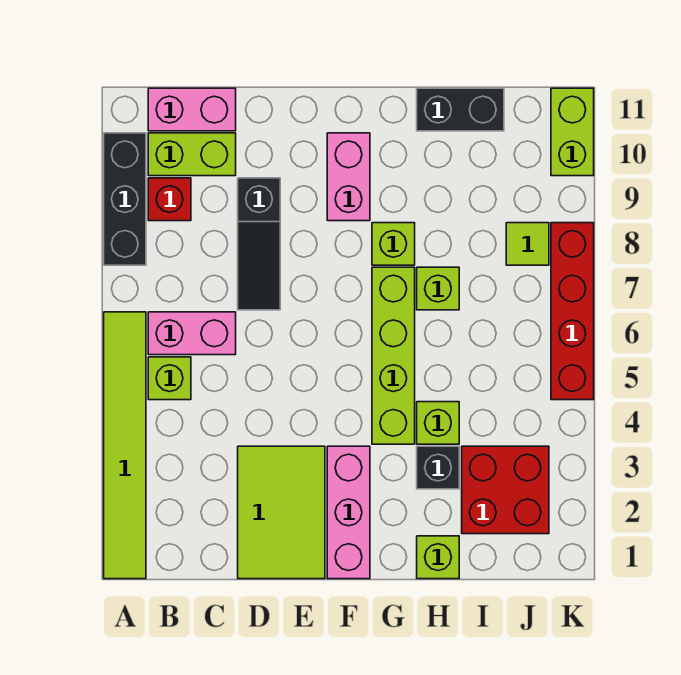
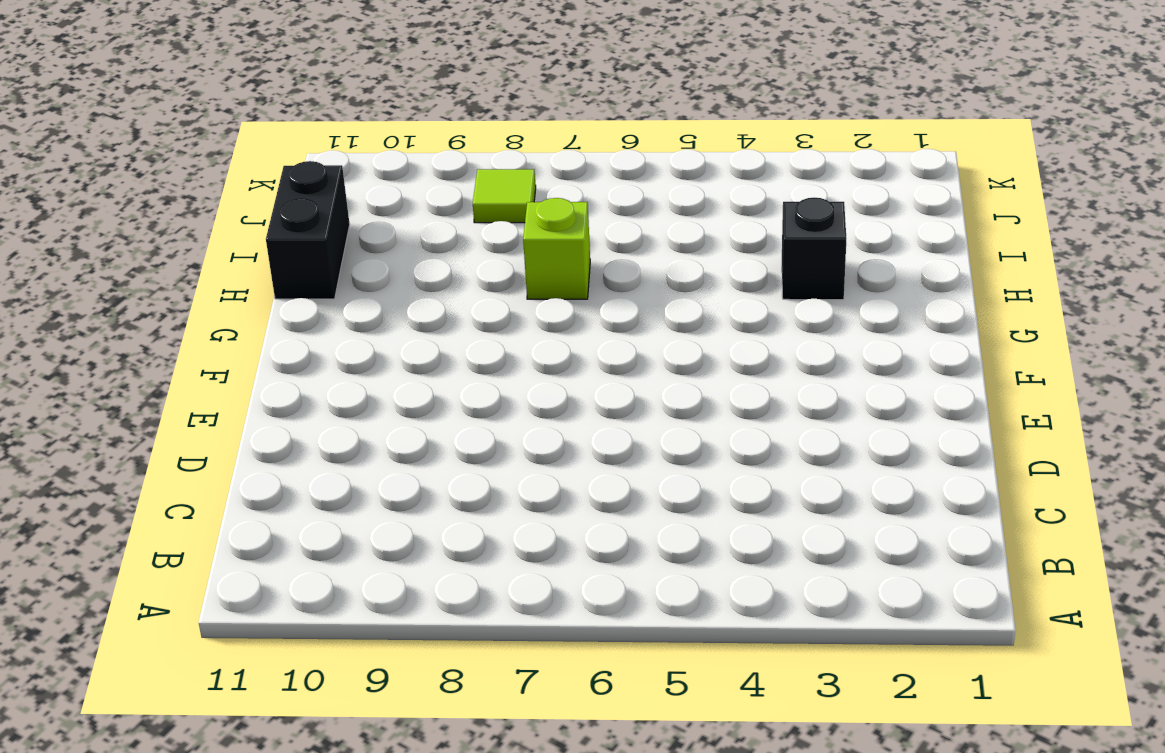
none -> lime tile A1:A6 level 1
none -> black brick A8:A10 level 1
none -> lime brick B5 level 1

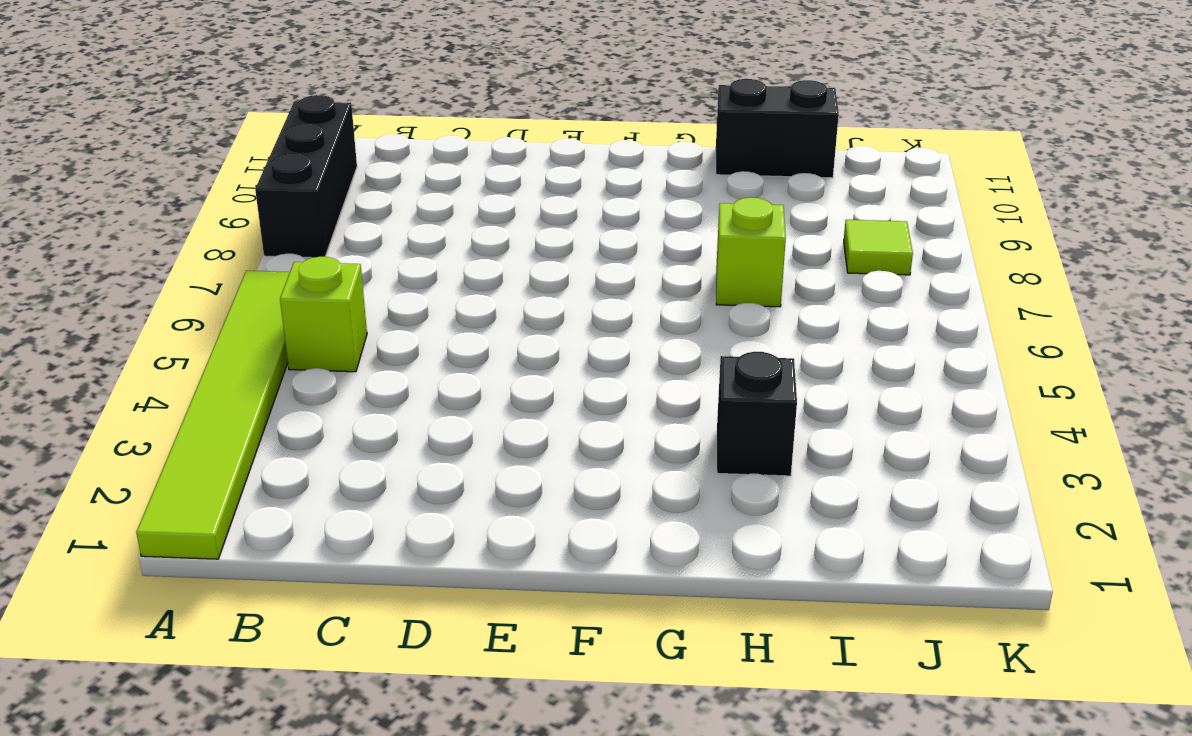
none -> pink brick B6:C6 level 1
none -> red brick B9 level 1
none -> lime brick B10:C10 level 1

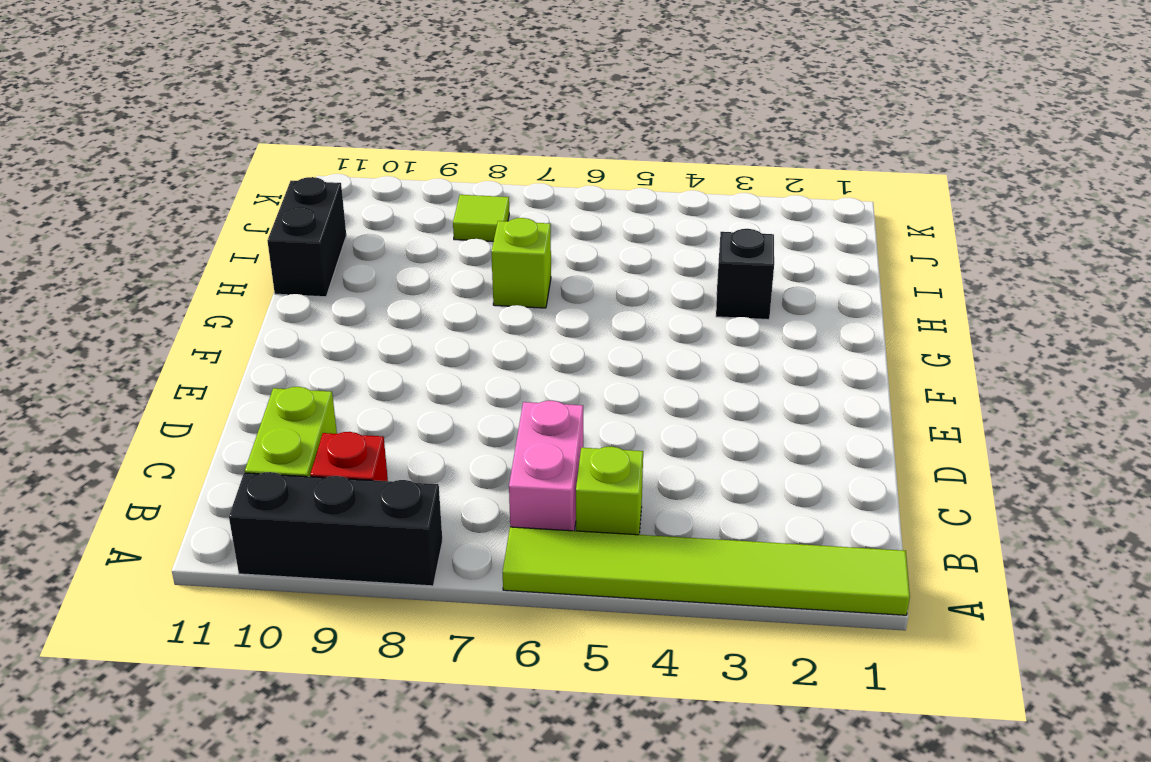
none -> pink brick B11:C11 level 1
none -> lime tile D1:E3 level 1
none -> black slope D7:D9 level 1 top 9

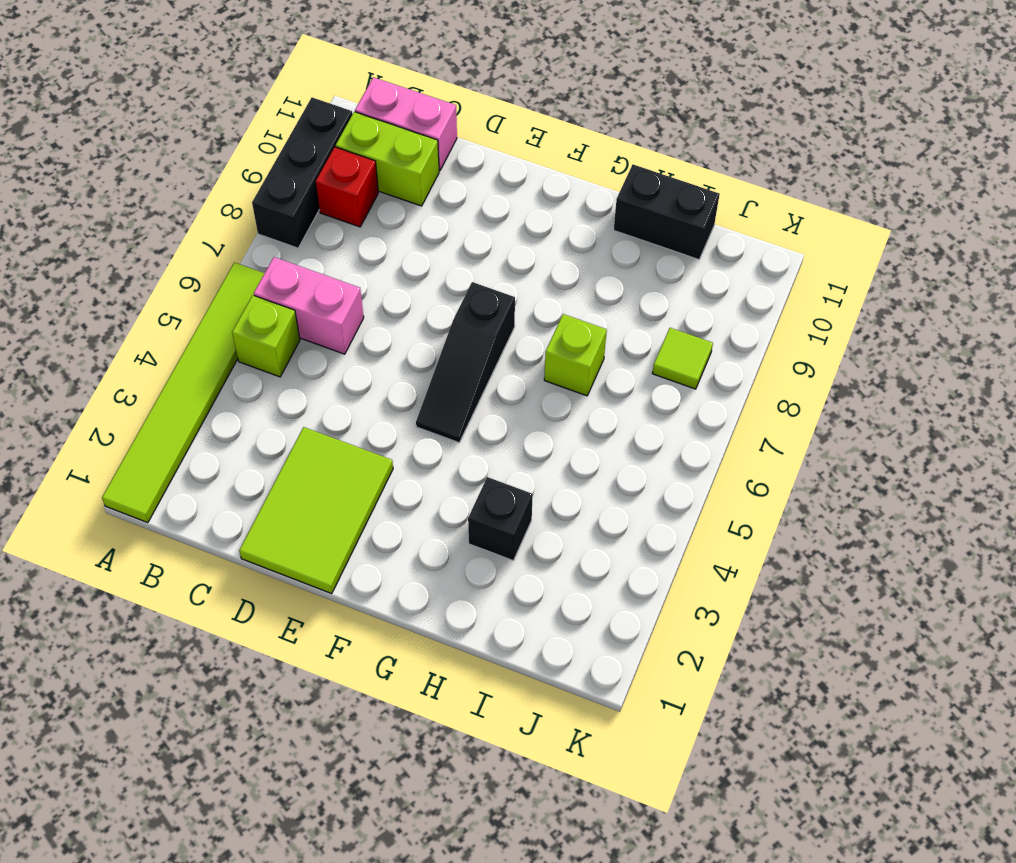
black slope F5:F7 level 1 top 7 -> black slope D7:D9 level 1 top 9
none -> pink brick F1:F3 level 1
none -> pink brick F9:F10 level 1
none -> lime brick G4:G7 level 1

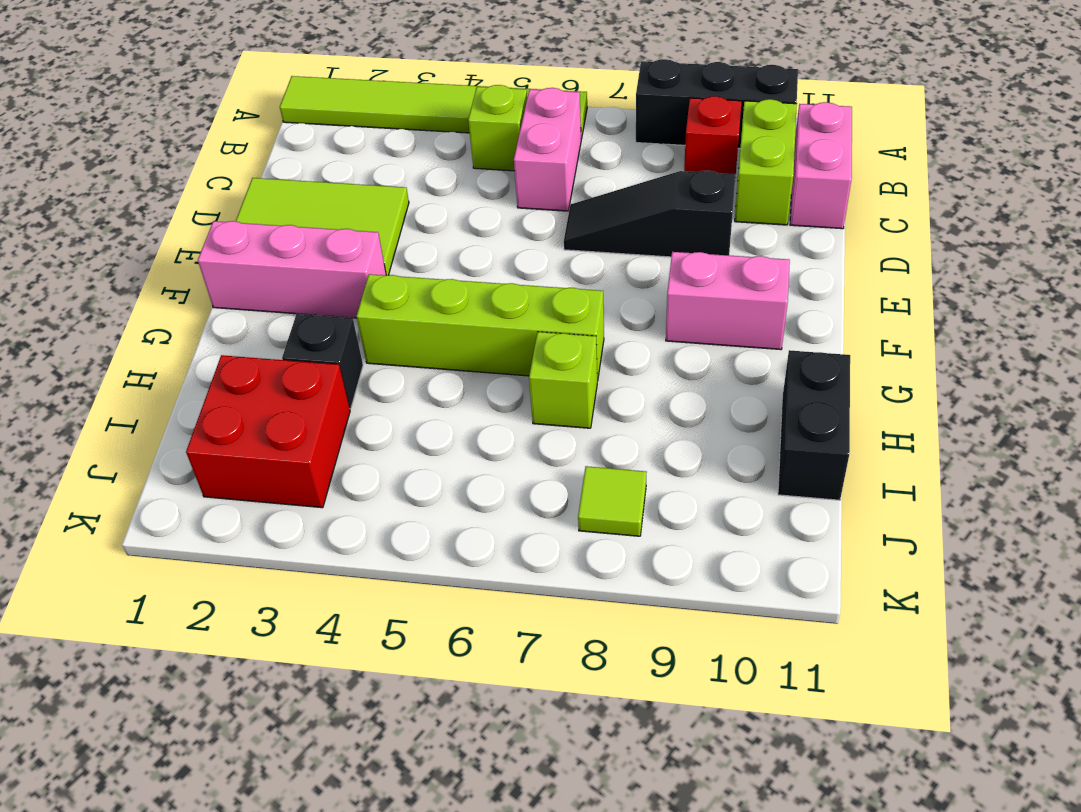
none -> lime brick G8 level 1
none -> lime brick H1 level 1
none -> lime brick H4 level 1

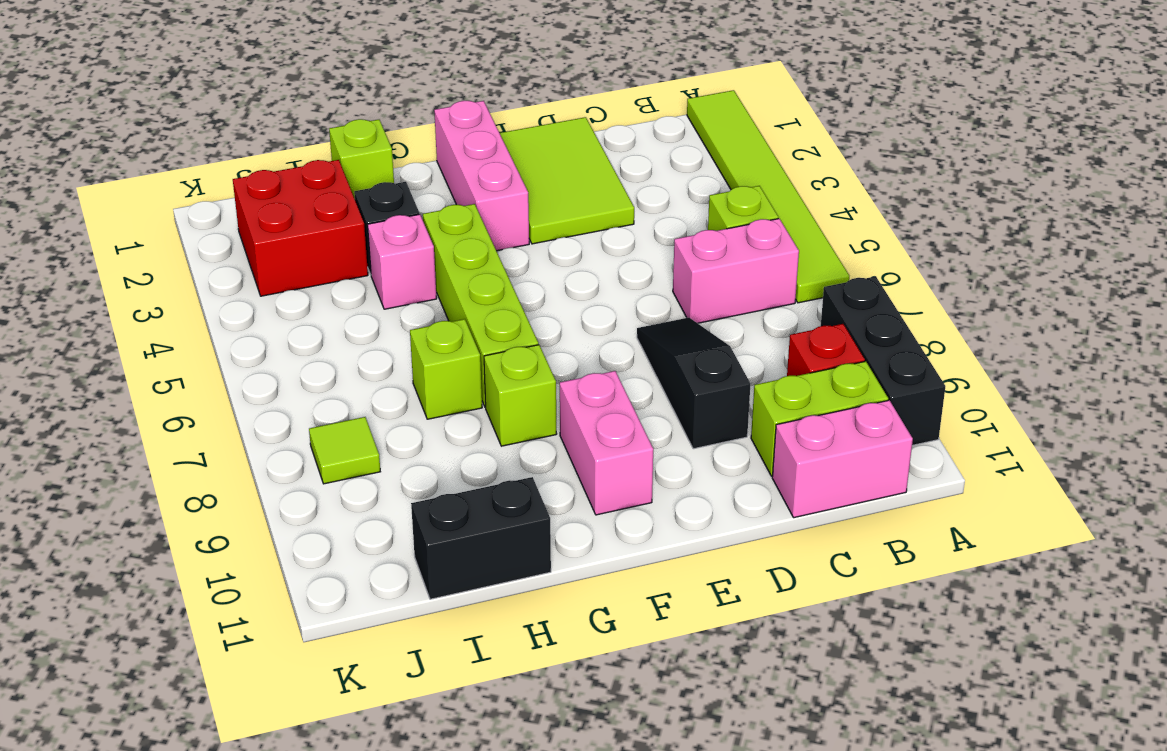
pink brick H4 level 1 -> lime brick H4 level 1
none -> red brick K5:K8 level 1
none -> lime brick K10:K11 level 1

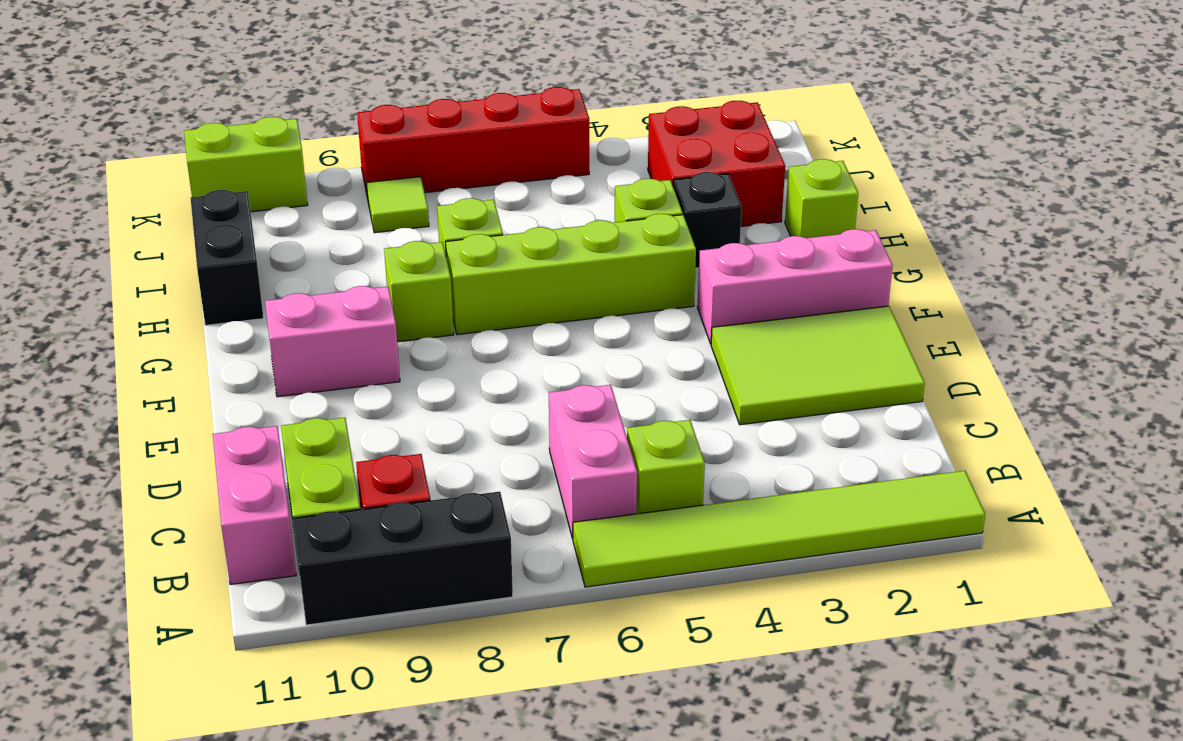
none -> black slope D7:D9 level 1 top 9

